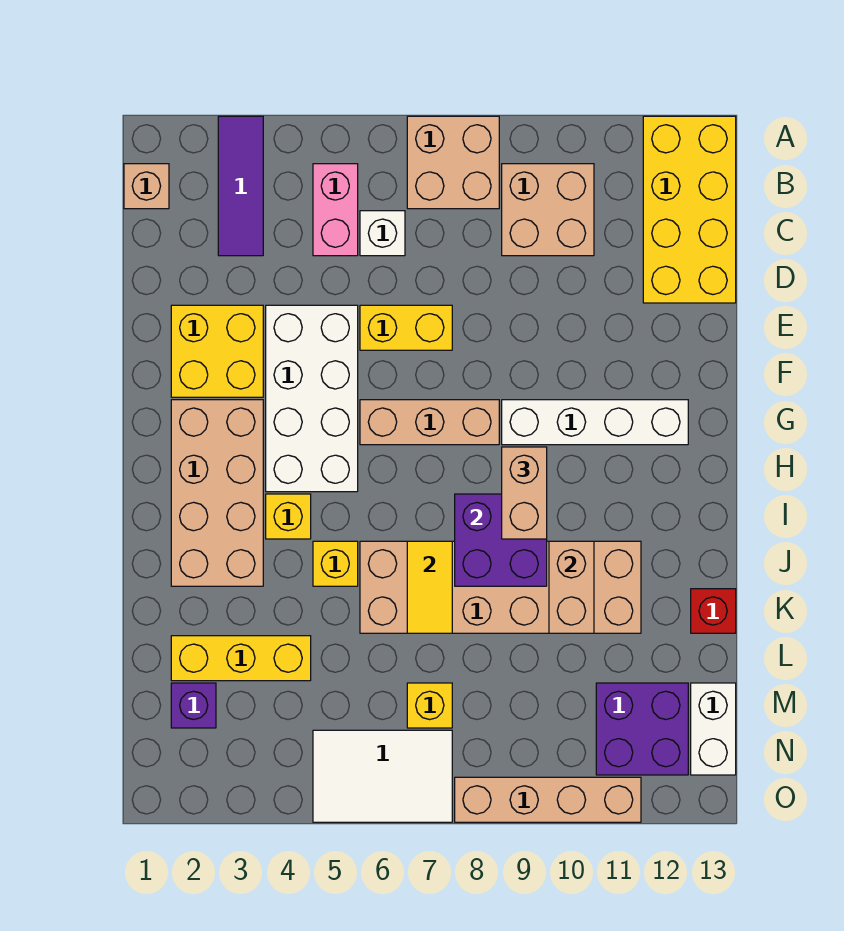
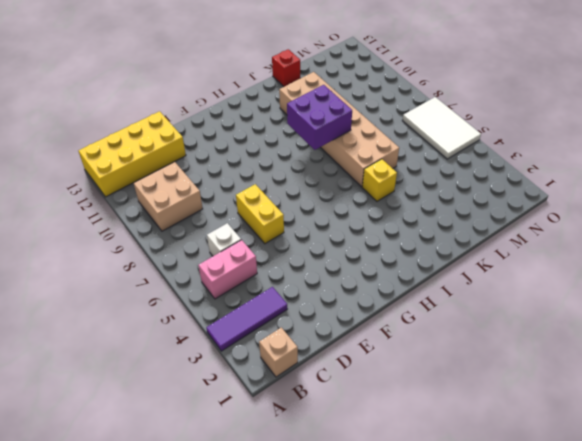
none -> tan brick A7:B8 level 1
none -> yellow brick E2:F3 level 1
none -> white brick E4:H5 level 1

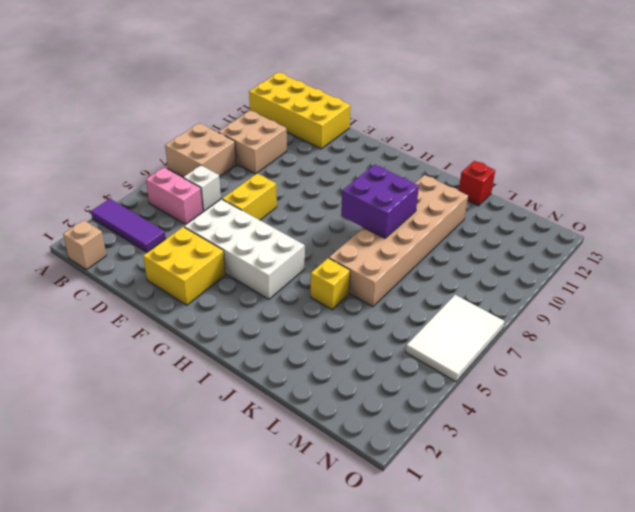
none -> tan brick G2:J3 level 1
none -> tan brick G6:G8 level 1
none -> white brick G9:G12 level 1

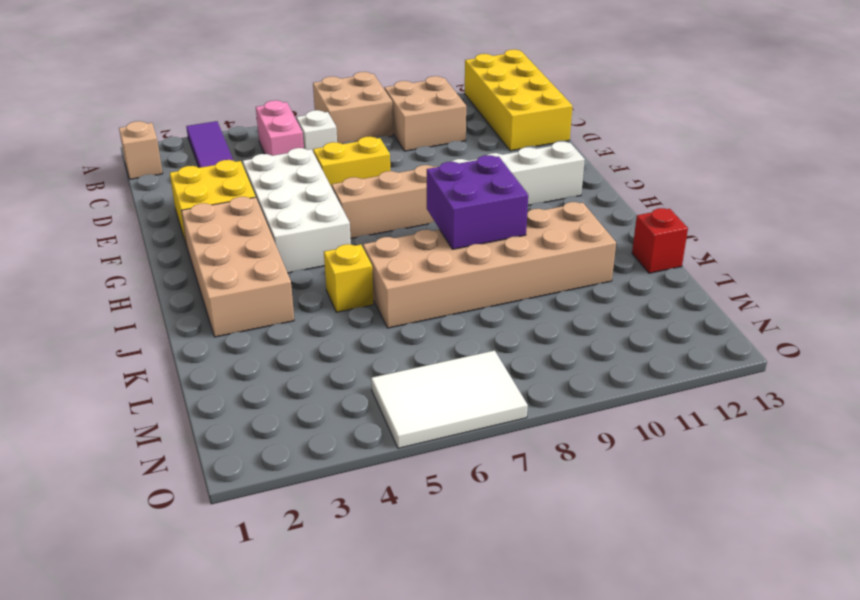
none -> yellow brick I4 level 1
none -> yellow brick L2:L4 level 1
none -> purple brick M2 level 1

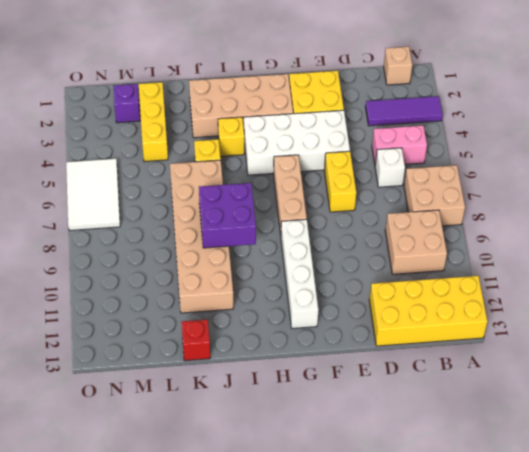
none -> yellow brick M7 level 1
none -> purple brick M11:N12 level 1
none -> white brick M13:N13 level 1

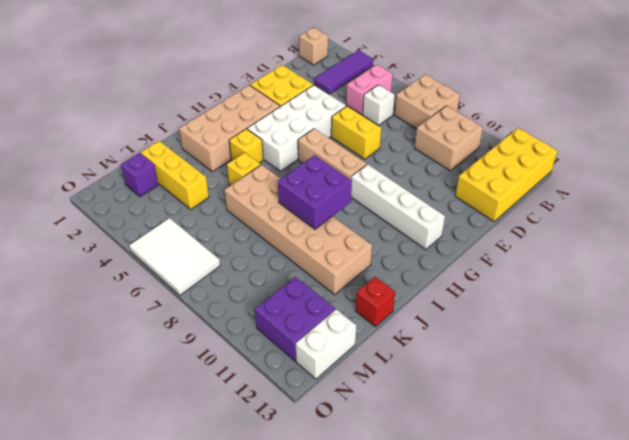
none -> yellow brick M7 level 1
none -> tan brick O8:O11 level 1
none -> yellow tile J7:K7 level 2

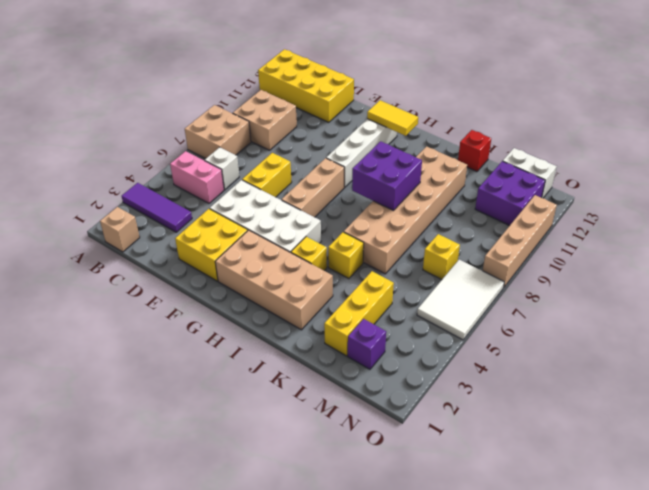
yellow tile G12:H12 level 2 -> yellow tile J7:K7 level 2
none -> tan brick J10:K10 level 2
none -> tan brick H9:I9 level 3

